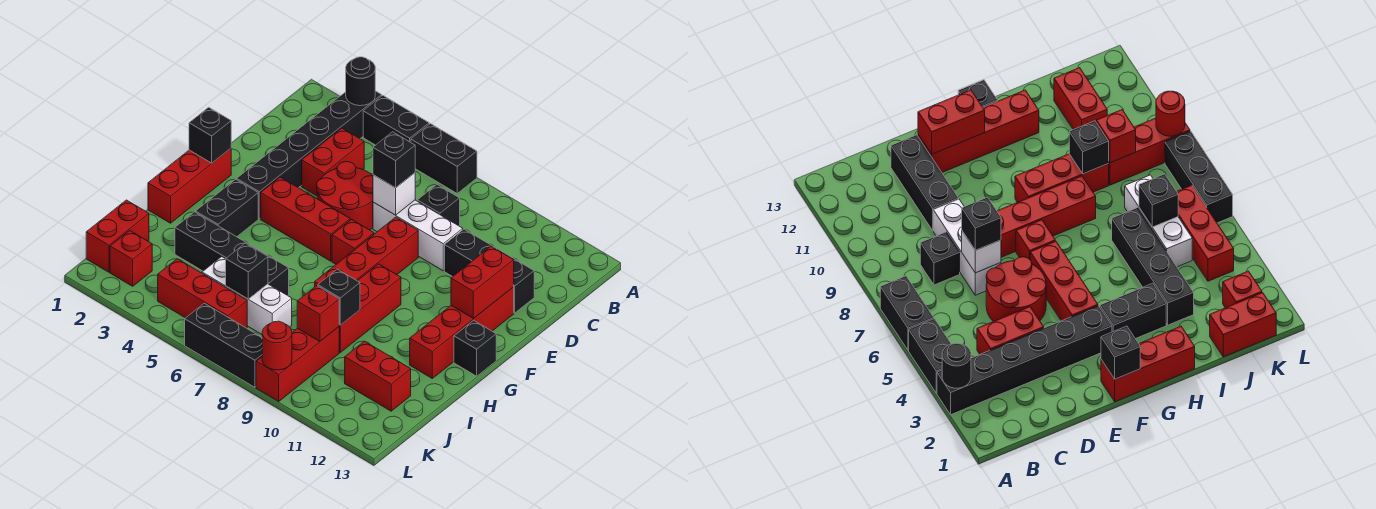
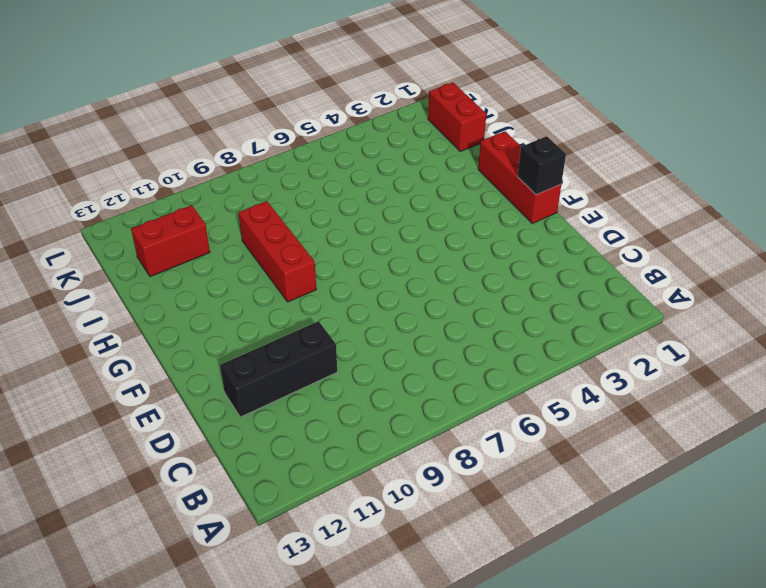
none -> black brick A3:F3 level 1
none -> black brick A4:A5 level 1
none -> black brick A6:A7 level 1
none -> red brick C4:D4 level 1

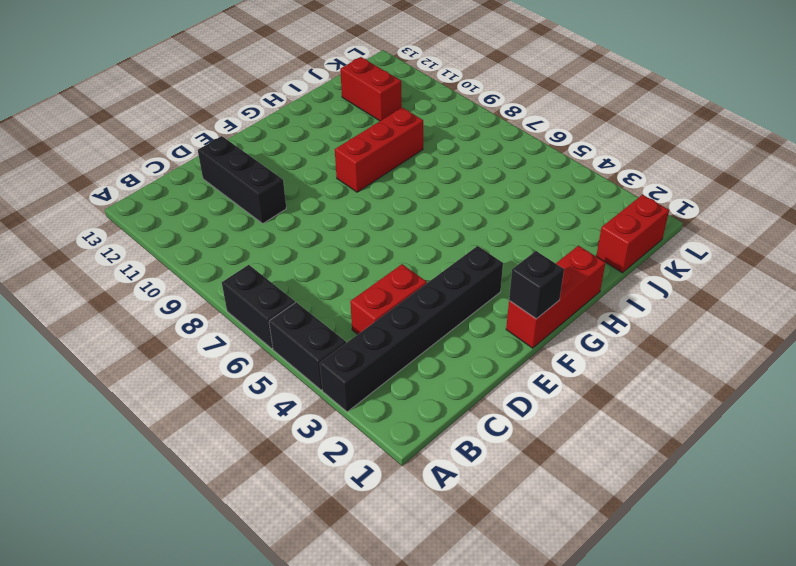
none -> black brick C8 level 1
none -> red round brick D5:E6 level 1
none -> white brick D7:D9 level 1
none -> red brick E8:H8 level 1

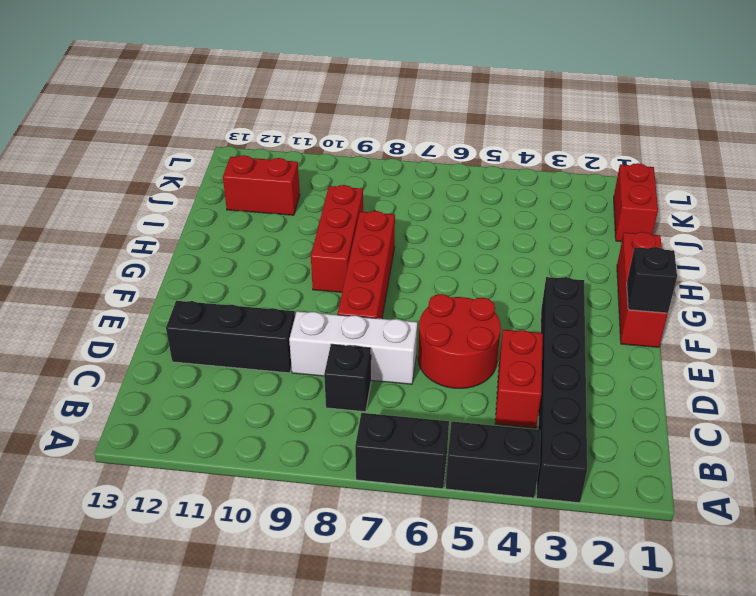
none -> red brick E12:H12 level 1
none -> red brick F4:F6 level 1
none -> red brick F7 level 1
none -> black brick G3:H3 level 1

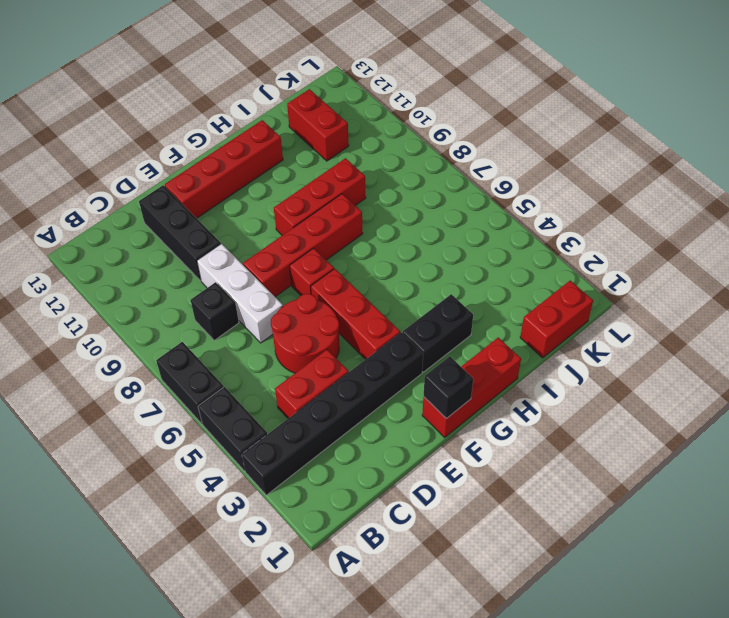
none -> black brick G13 level 1
none -> black brick I3:I6 level 1
none -> white brick J5:J7 level 1
none -> red brick J9:L9 level 1

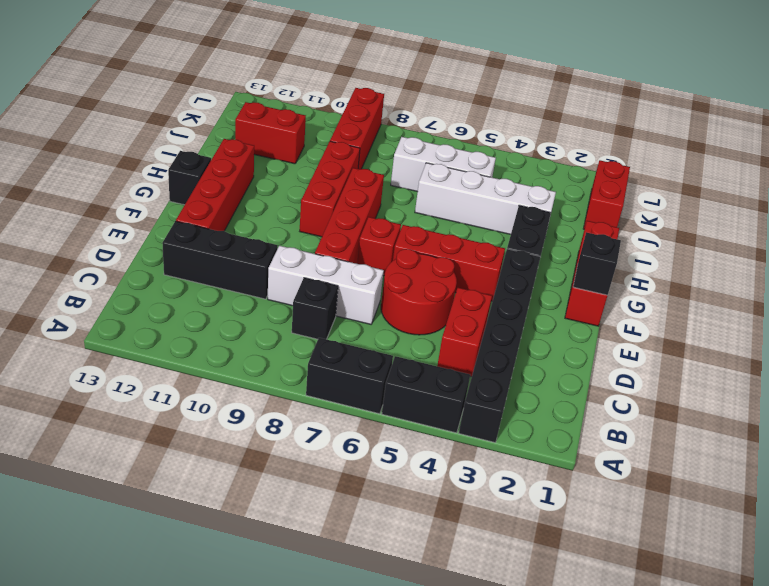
white brick I3:I6 level 1 -> black brick I3:I6 level 1
none -> red brick K2 level 1
none -> red brick K4:K6 level 1
none -> black brick L6:L8 level 1
none -> black round brick A3 level 2

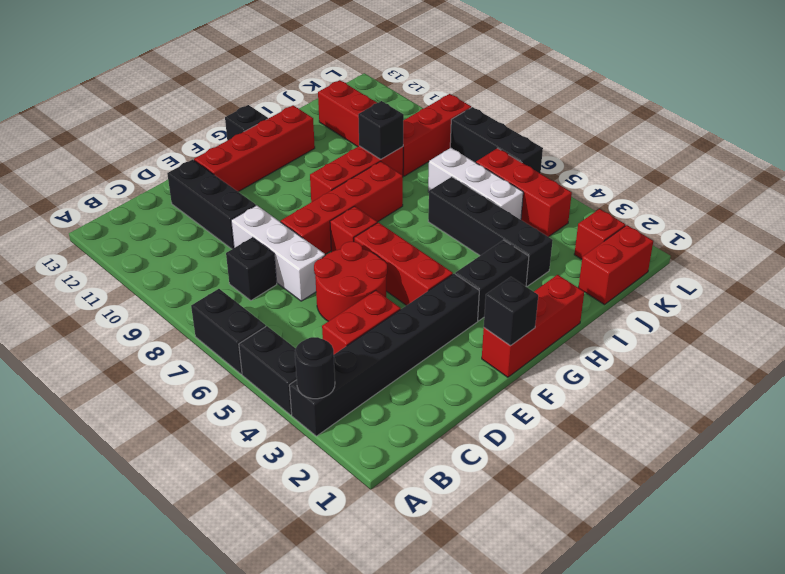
none -> white brick D7 level 2
none -> red brick E12:F12 level 2
none -> black brick J6 level 2
none -> red brick J9 level 2

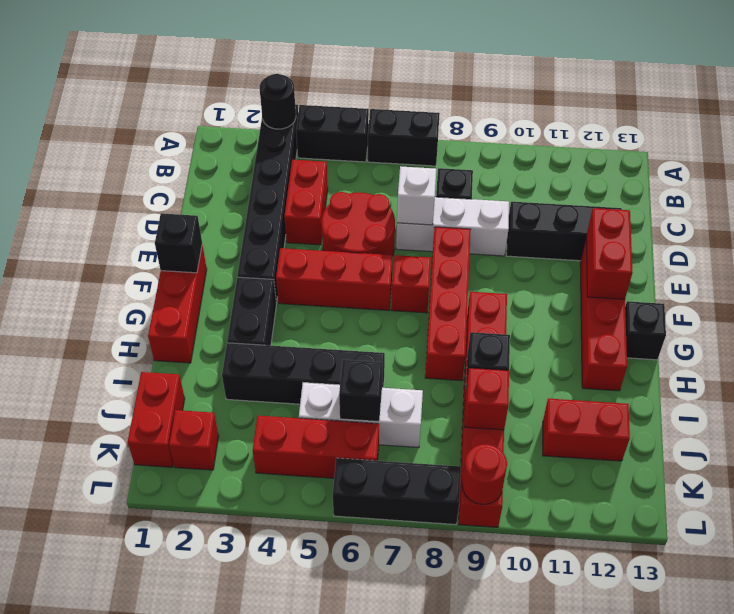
none -> black brick D7 level 3

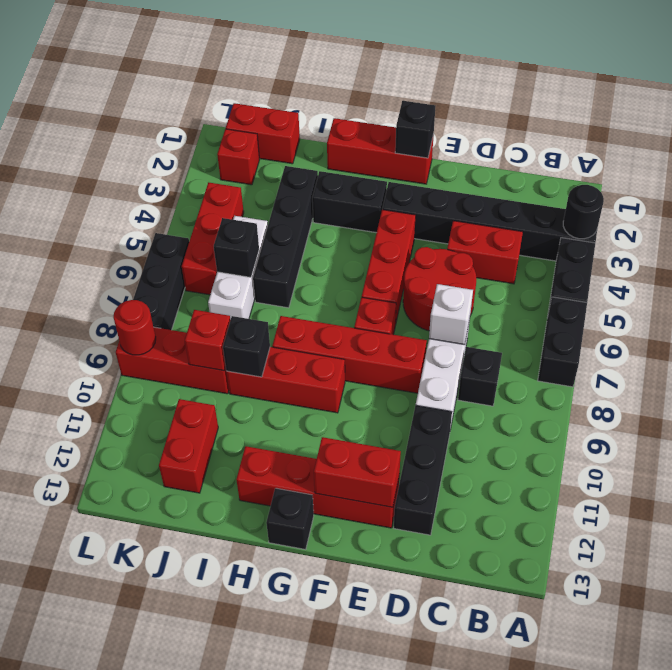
none -> black brick D7 level 3

